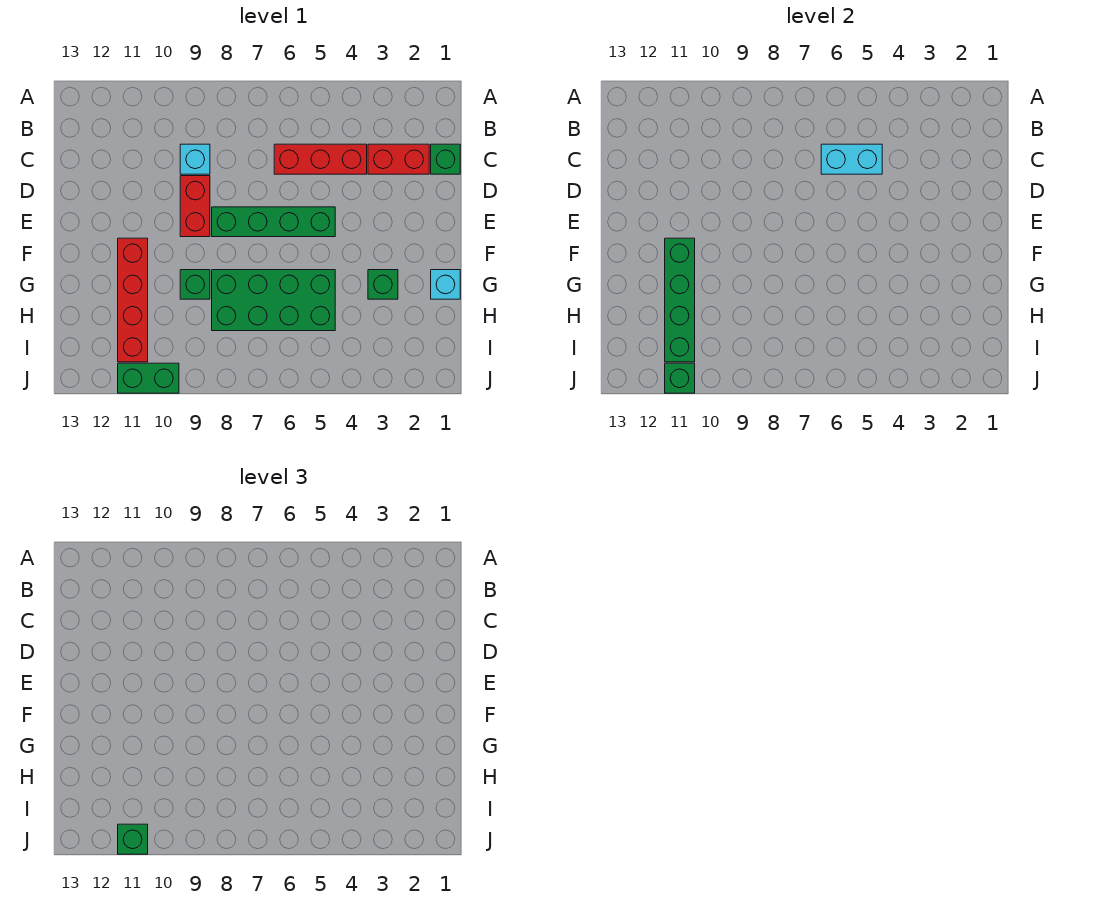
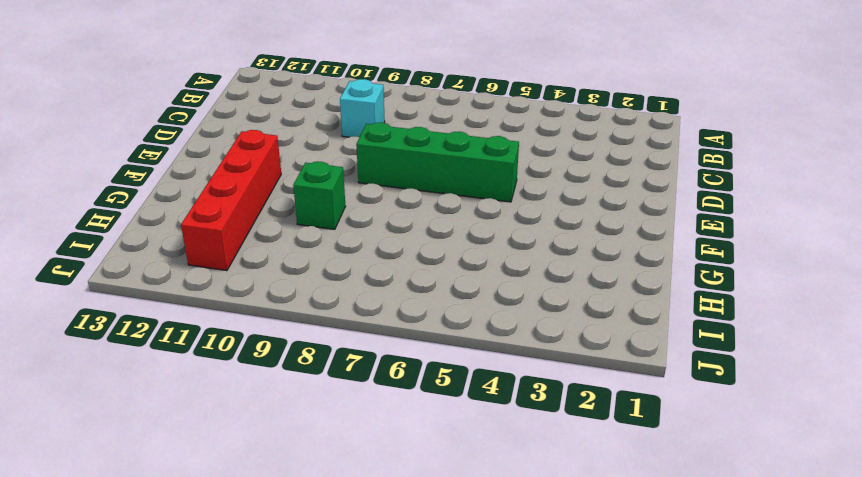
none -> green brick C1 level 1
none -> red brick C2:C3 level 1
none -> red brick C4:C6 level 1

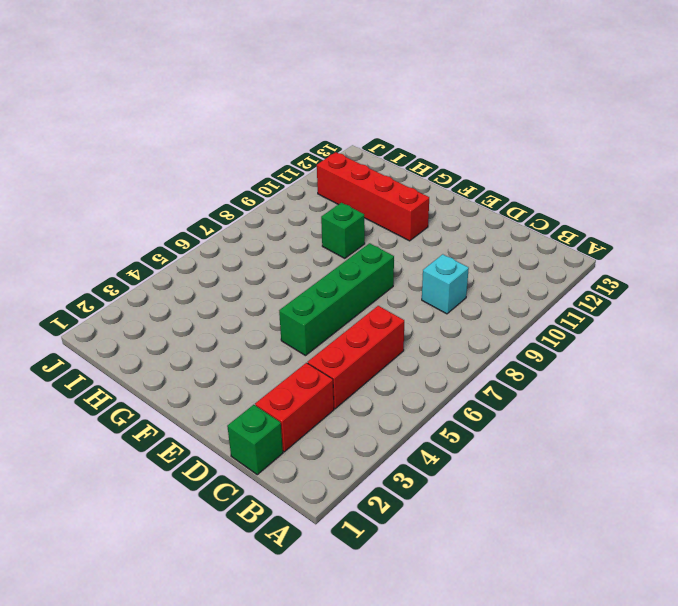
none -> red brick D9:E9 level 1
none -> cyan brick G1 level 1
none -> green brick G3 level 1

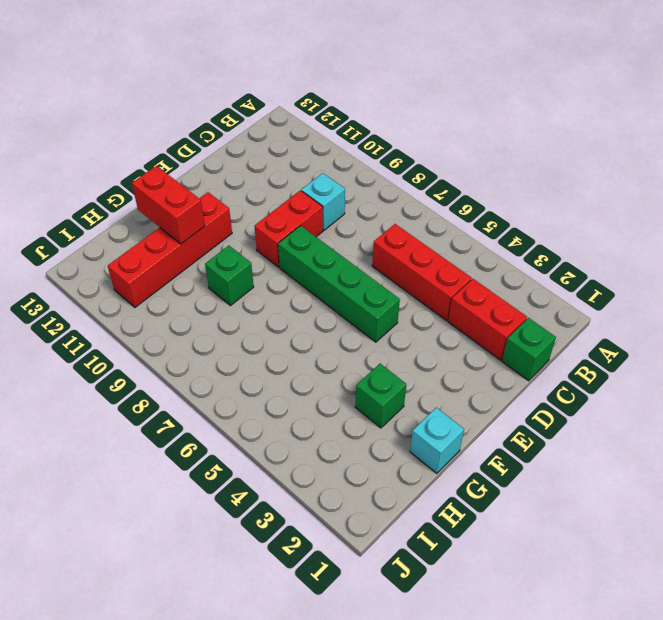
red brick G11:G12 level 2 -> green brick F11:I11 level 2
none -> green brick G5:H8 level 1
none -> green brick J10:J11 level 1
none -> cyan brick C5:C6 level 2

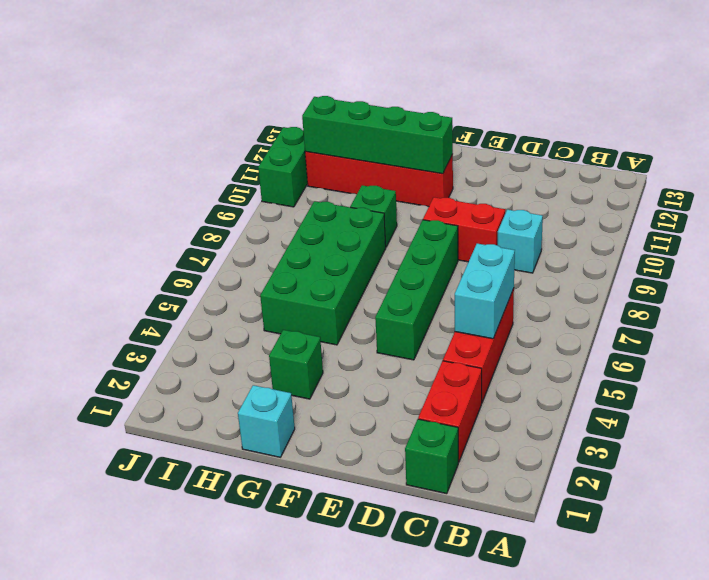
none -> green brick J11 level 2
none -> green brick J11 level 3

